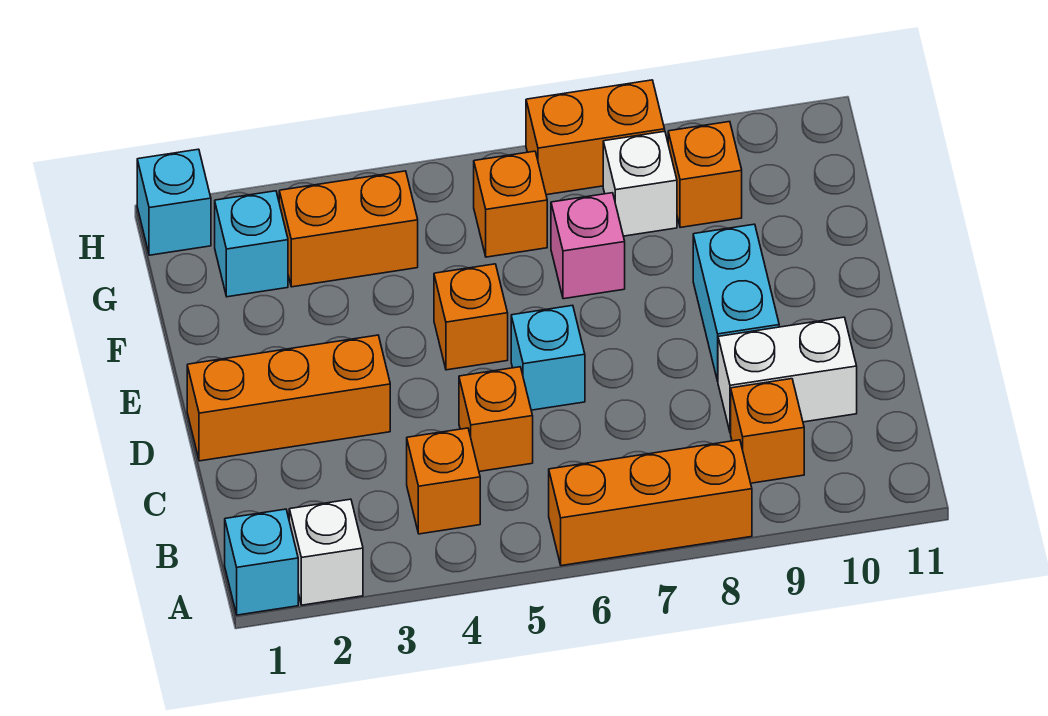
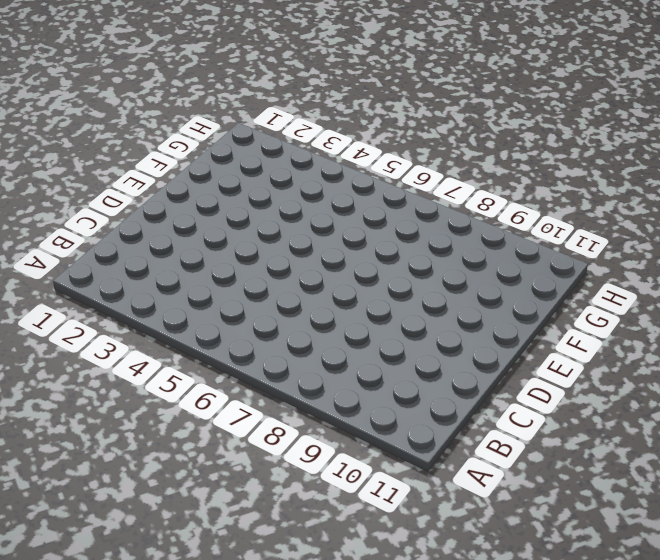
none -> cyan brick A1 level 1
none -> white brick A2 level 1
none -> orange brick A6:A8 level 1

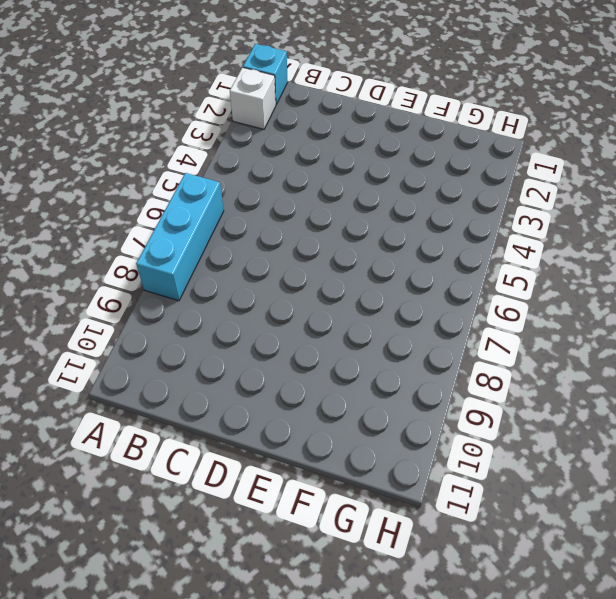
cyan brick A6:A8 level 1 -> orange brick A6:A8 level 1
none -> orange brick B4 level 1
none -> orange brick B9 level 1
none -> orange brick C5 level 1

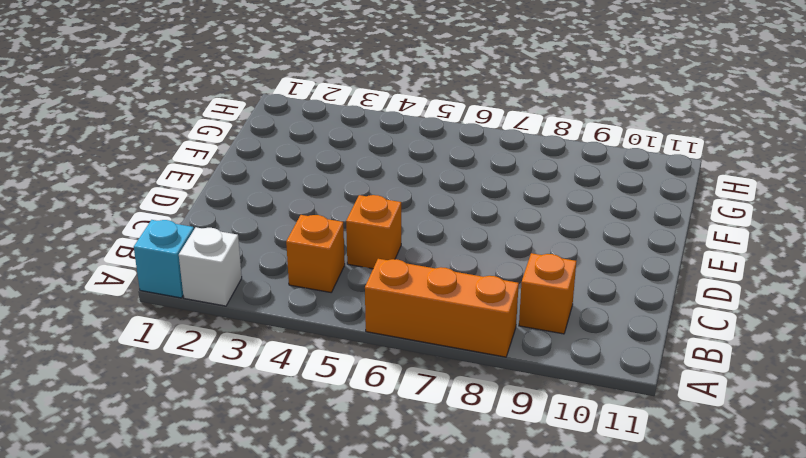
none -> white brick C9:C10 level 1
none -> orange brick D1:D3 level 1
none -> cyan brick D6 level 1

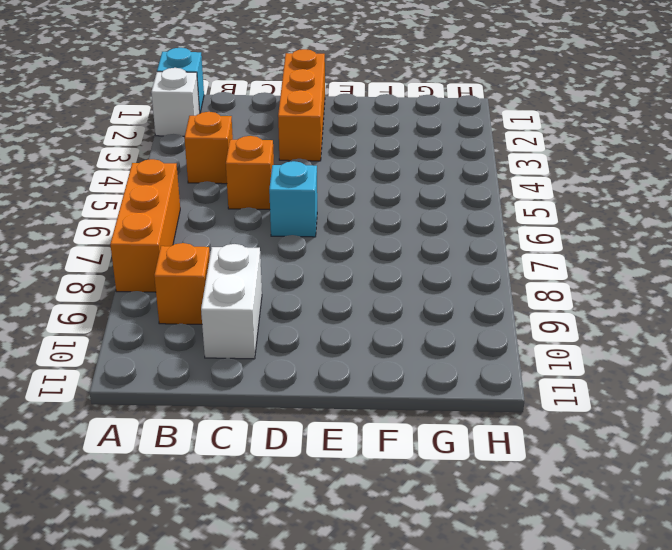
none -> cyan brick D9:E9 level 1
none -> orange brick E5 level 1
none -> pink brick F7 level 1

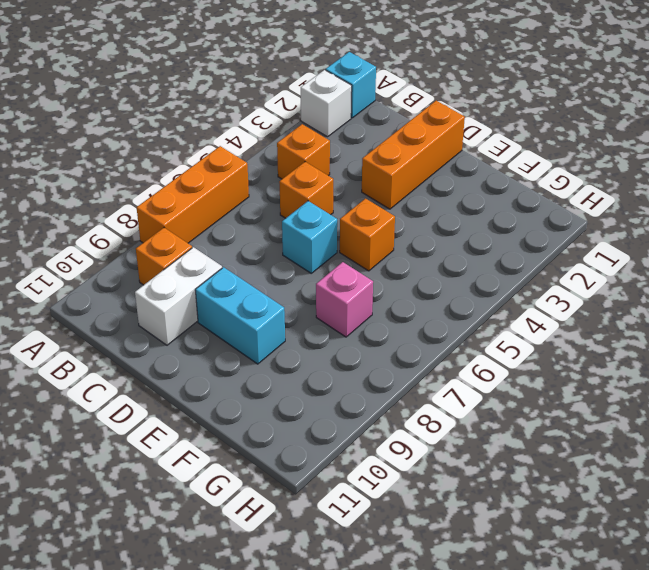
none -> cyan brick G2 level 1
none -> orange brick G3:G4 level 1
none -> orange brick G6 level 1

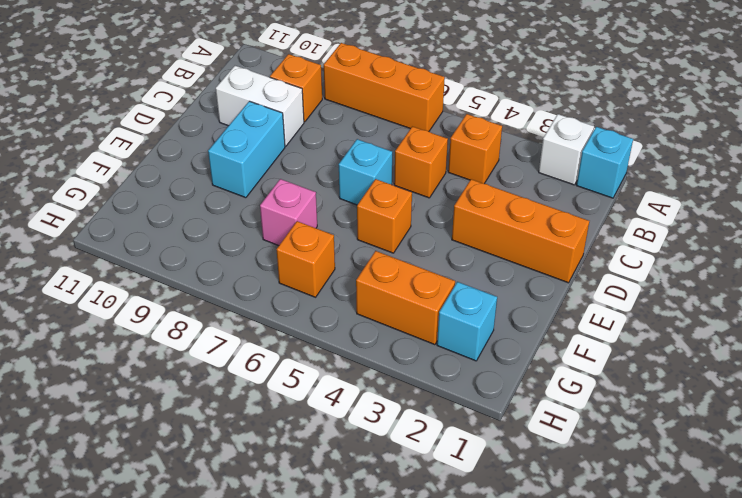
none -> white brick G8 level 1
none -> orange brick G9 level 1
none -> cyan brick H1 level 1

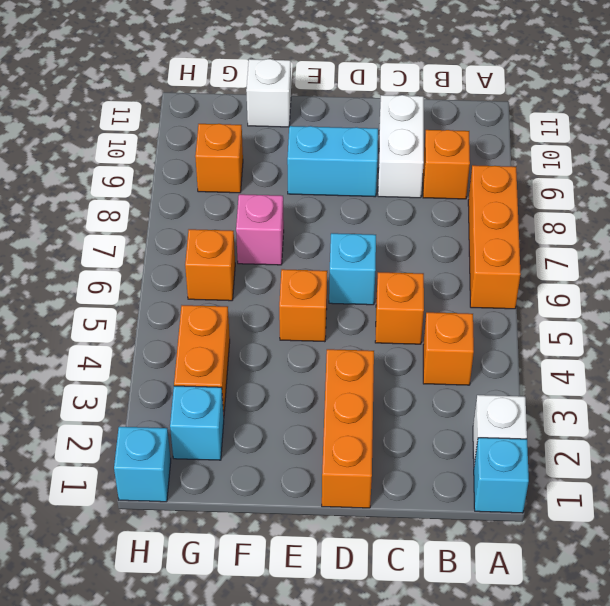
white brick F11 level 1 -> white brick G8 level 1
none -> orange brick H7:H8 level 1

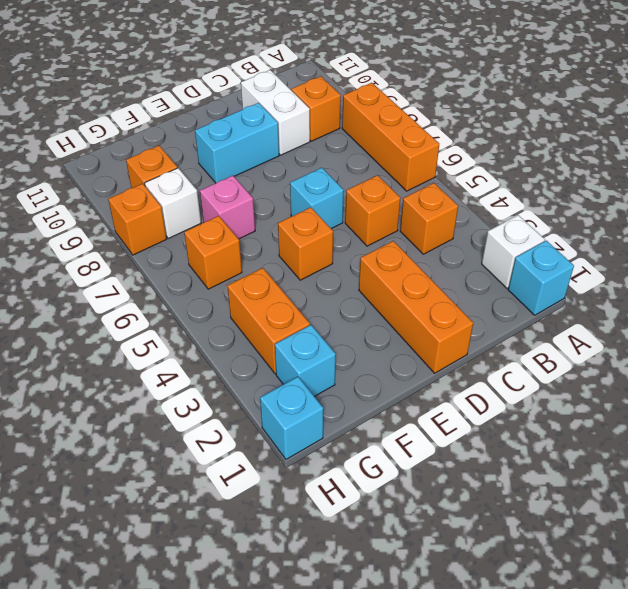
orange brick H8 level 1 -> orange brick H7:H8 level 1

